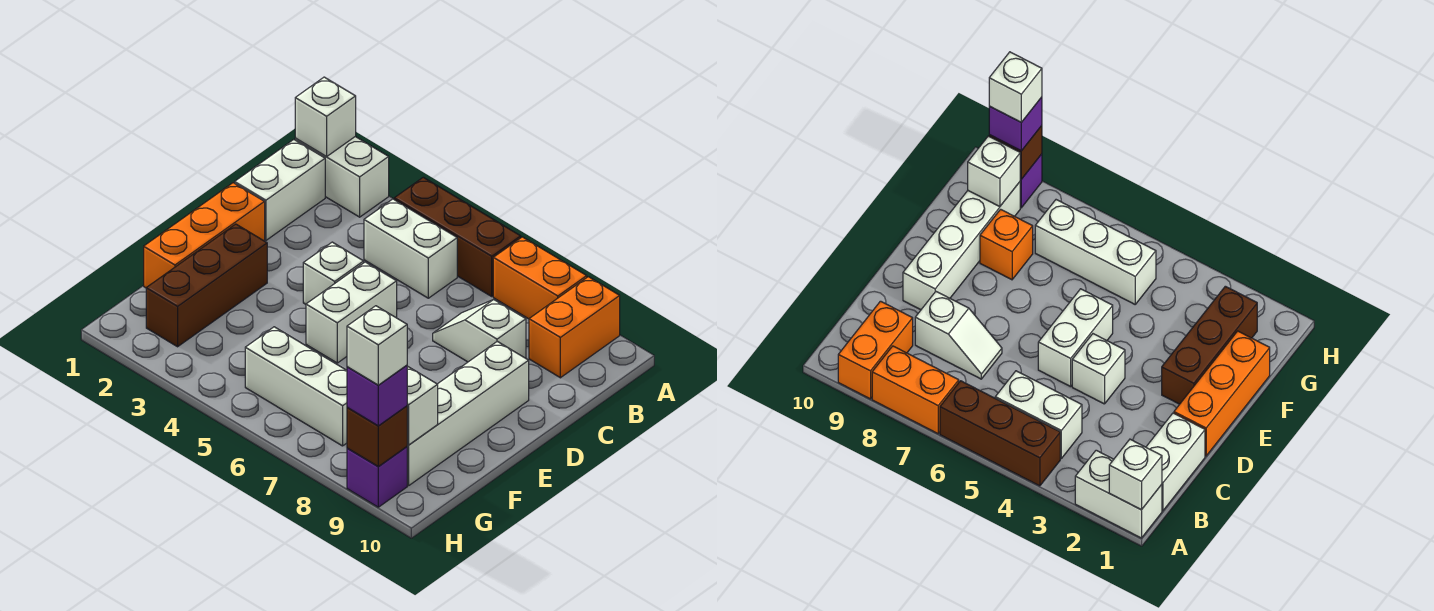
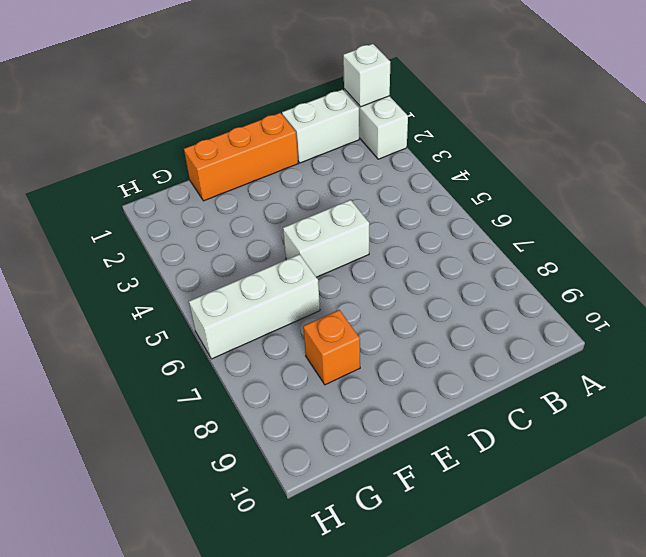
white brick F6:H6 level 1 -> white brick G5:G7 level 1
none -> brown brick A4:A6 level 1
none -> orange brick A7:A8 level 1
none -> orange brick A9:B9 level 1

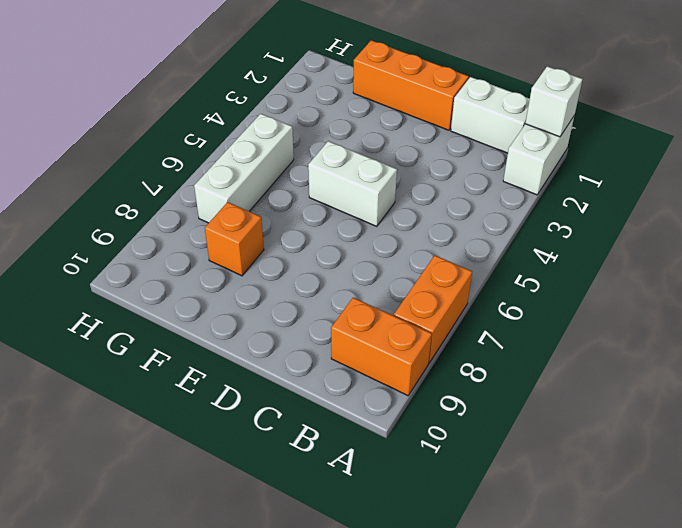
none -> brown brick A4:A6 level 1
none -> white brick B4:B5 level 1
none -> white slope C7:C8 level 1 top 8

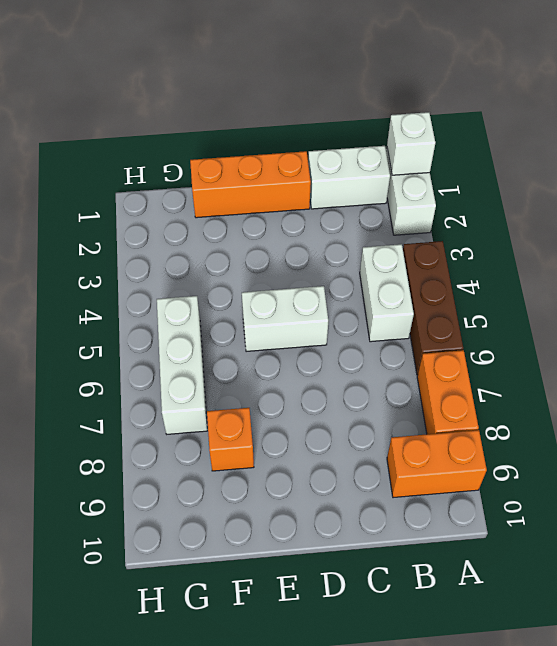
none -> white slope C7:C8 level 1 top 8
none -> white brick D4 level 1
none -> white brick D9:G9 level 1

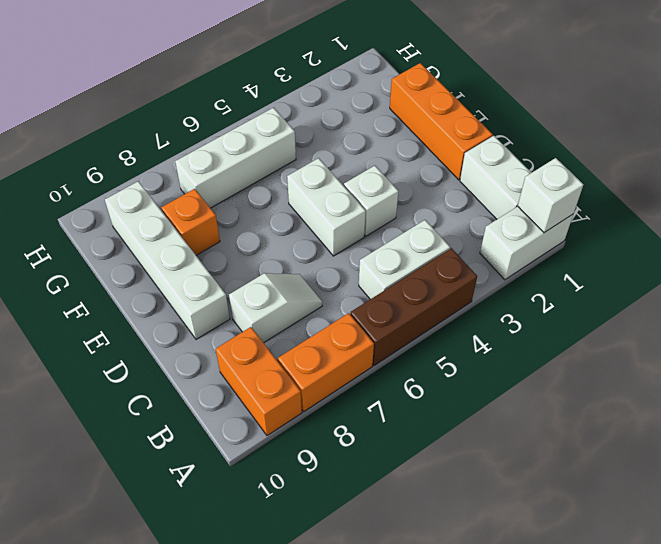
none -> brown brick E2:G2 level 1
none -> purple brick H9 level 1
none -> white brick G9 level 2

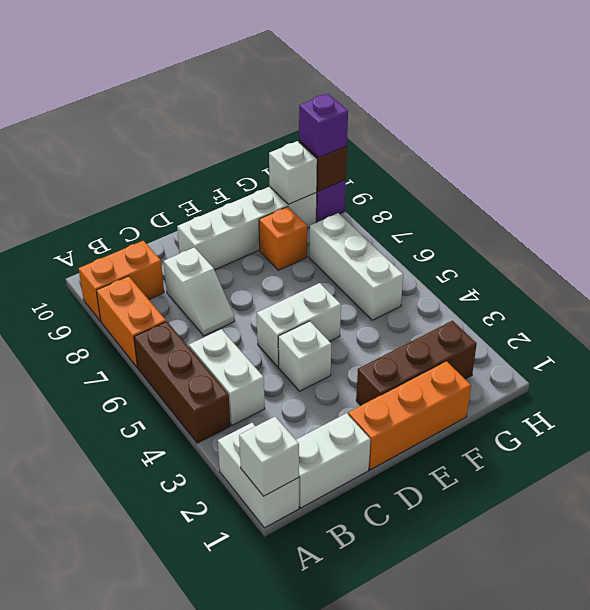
none -> white brick H9 level 4

